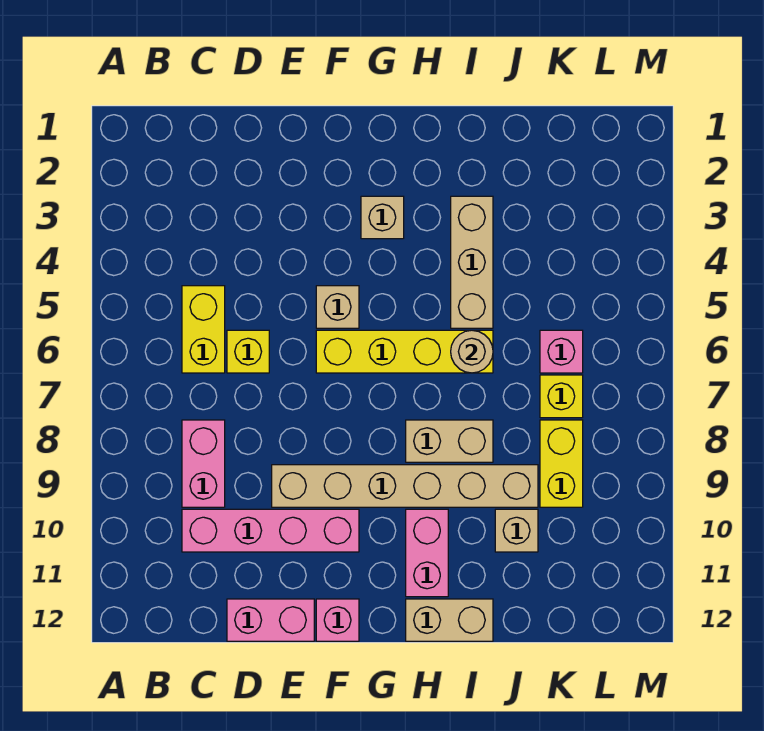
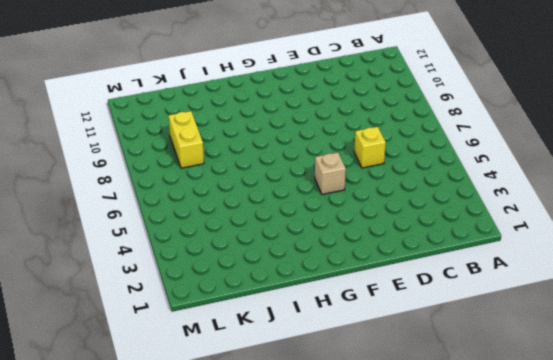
none -> yellow brick C5:C6 level 1
none -> pink brick C8:C9 level 1
none -> pink brick C10:F10 level 1

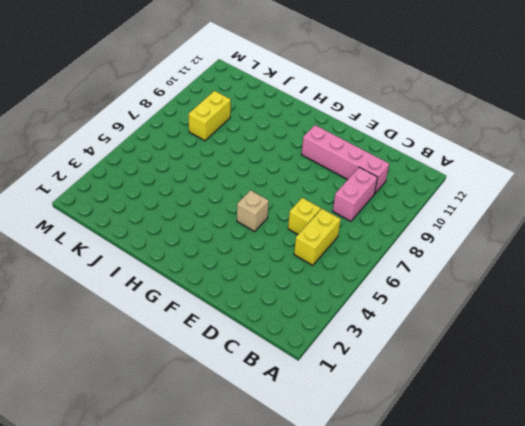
none -> pink brick D12:E12 level 1
none -> tan brick E9:J9 level 1
none -> yellow brick F6:I6 level 1

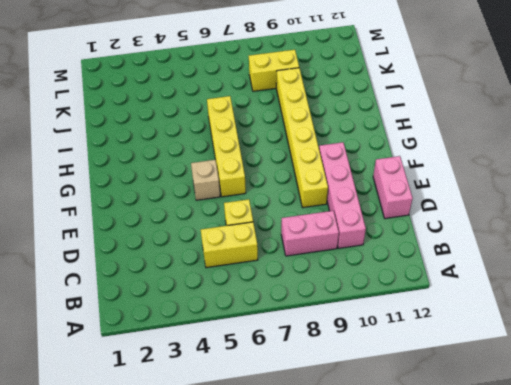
yellow brick E9:J9 level 1 -> tan brick E9:J9 level 1
none -> pink brick F12 level 1
none -> tan brick G3 level 1
none -> tan brick H8:I8 level 1

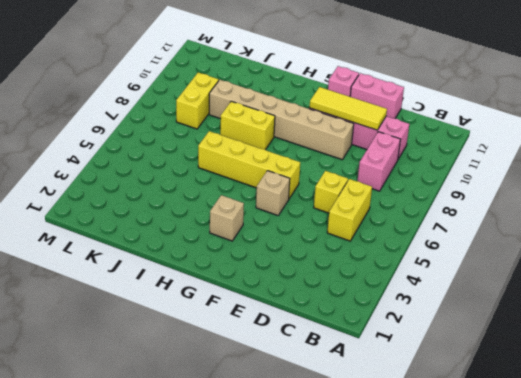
yellow tile D10:F10 level 2 -> none
yellow brick H8:I8 level 1 -> tan brick H8:I8 level 1
none -> pink brick H10:H11 level 1
none -> tan brick H12:I12 level 1
none -> tan brick I3:I5 level 1

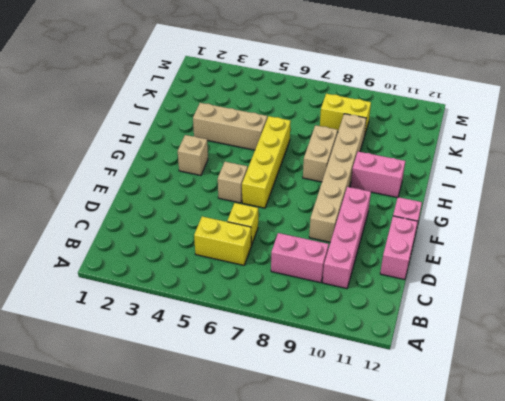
none -> tan brick H12:I12 level 1
none -> tan brick J10 level 1
none -> pink brick K6 level 1

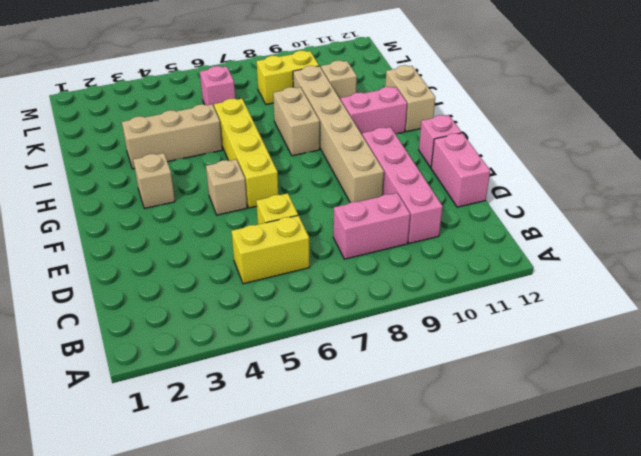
none -> yellow brick K7 level 1
none -> tan round brick I6 level 2

